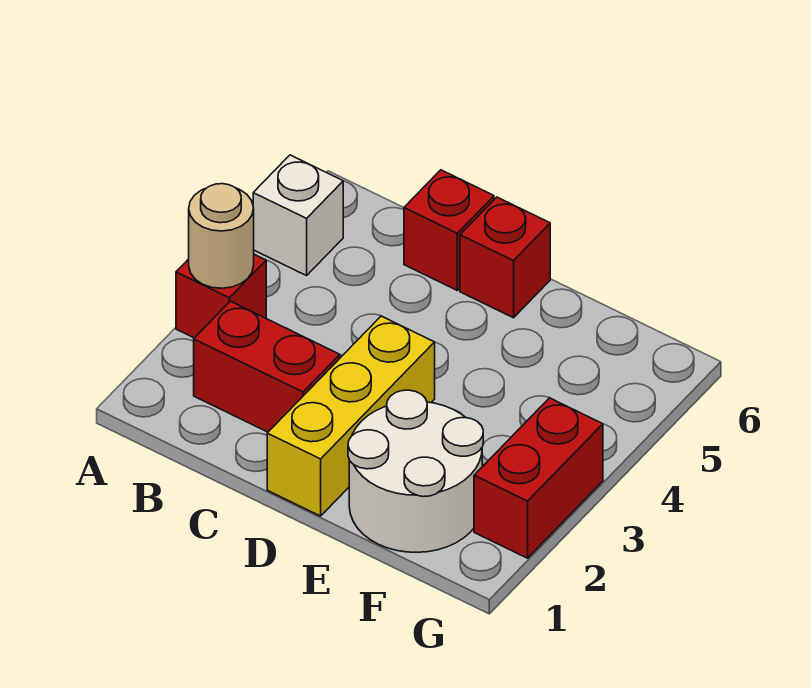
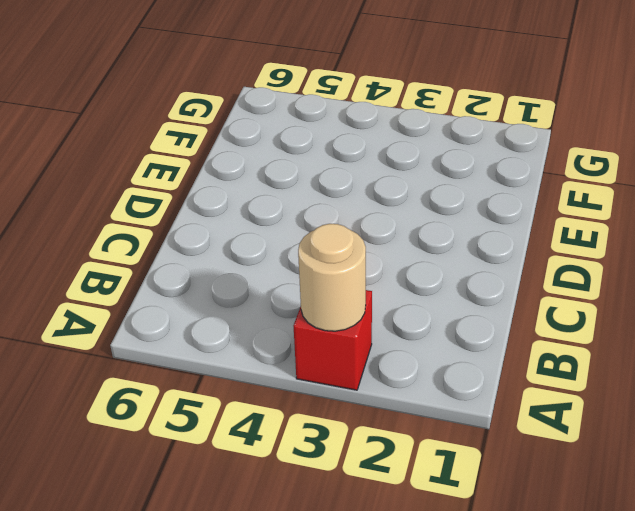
none -> white brick A5 level 1
none -> red brick B2:C2 level 1

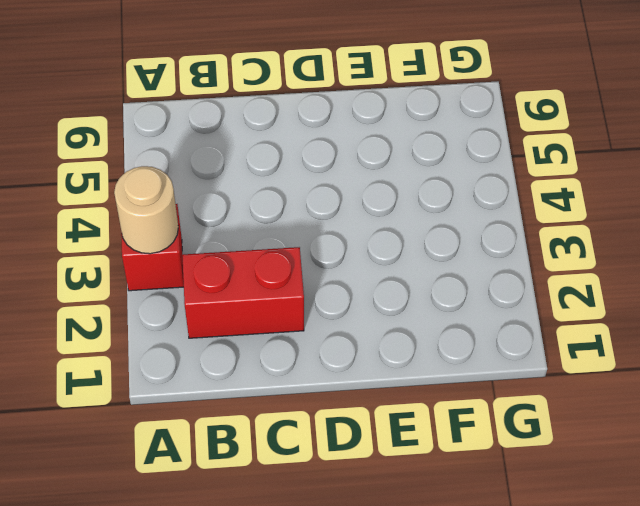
none -> white brick A5 level 1
none -> red brick C6 level 1

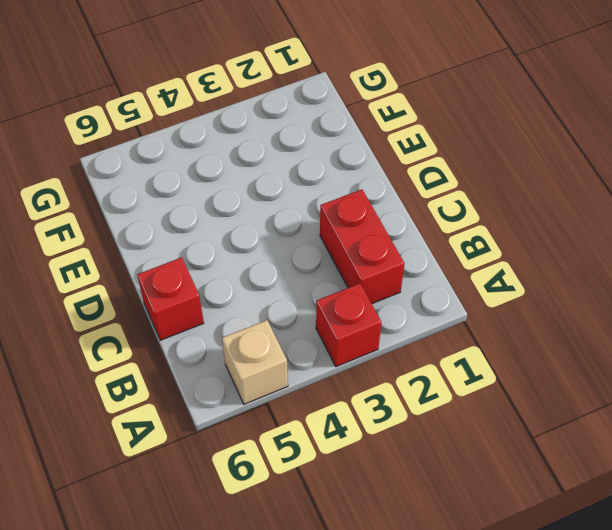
tan brick A5 level 1 -> white brick A5 level 1
none -> yellow brick D1:D3 level 1
none -> red brick D6 level 1

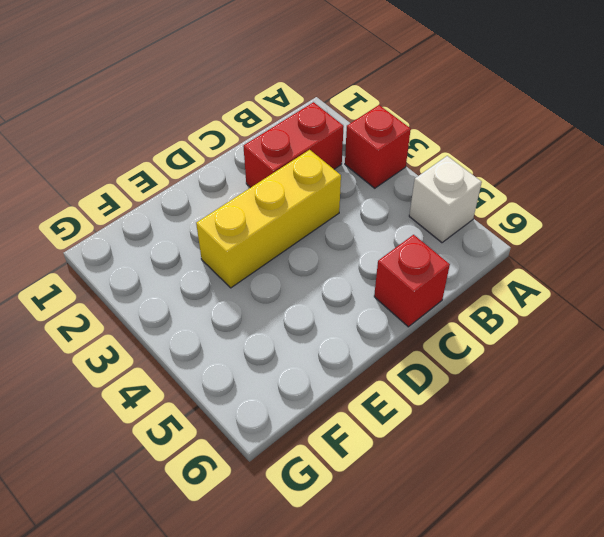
yellow brick C3:E3 level 1 -> yellow brick D1:D3 level 1
none -> red brick D6 level 1
none -> white round brick E1:F2 level 1

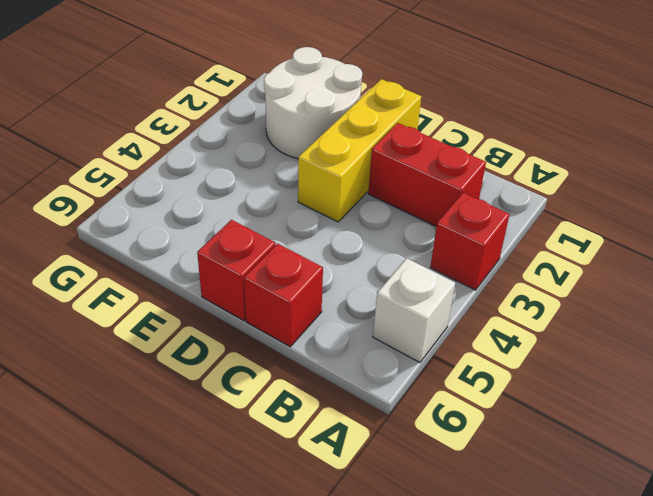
none -> red brick G2:G3 level 1
none -> tan round brick A3 level 2

